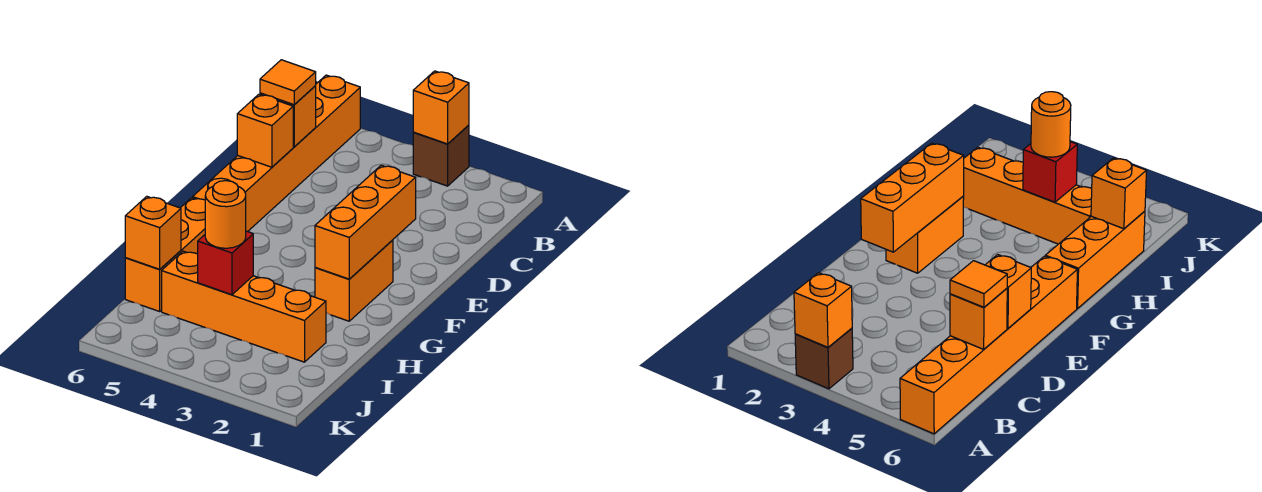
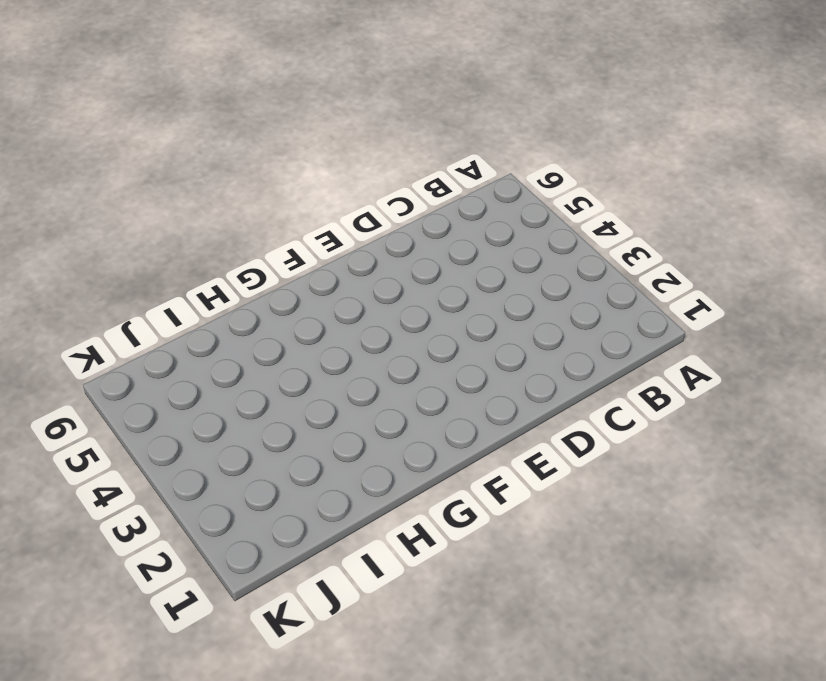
none -> brown brick A3 level 1
none -> orange brick A6:F6 level 1
none -> orange brick F2:G2 level 1

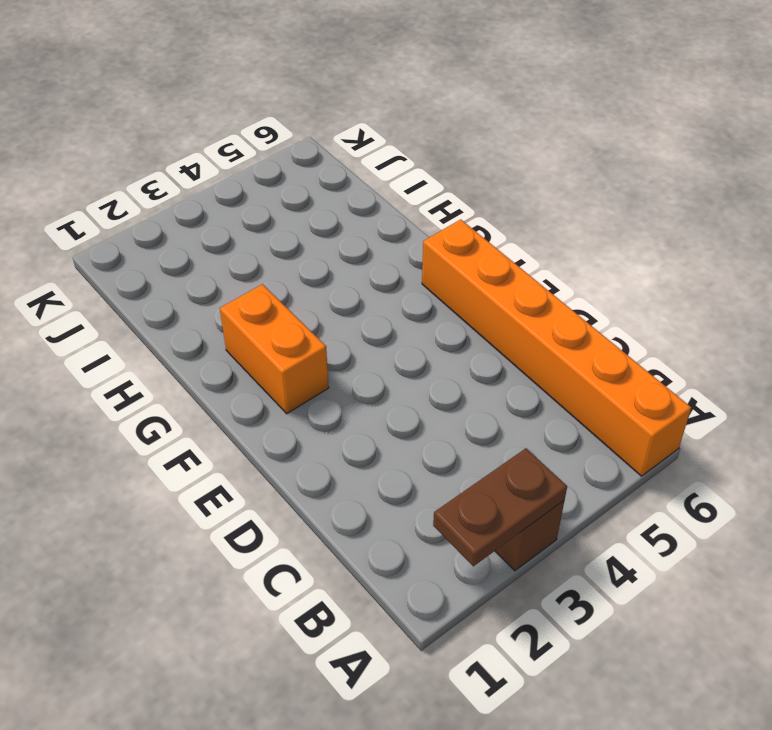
brown plate A2:A3 level 2 -> orange brick A3 level 2
none -> orange brick G6:I6 level 1
none -> orange brick I2:I5 level 1
none -> orange brick C6 level 2

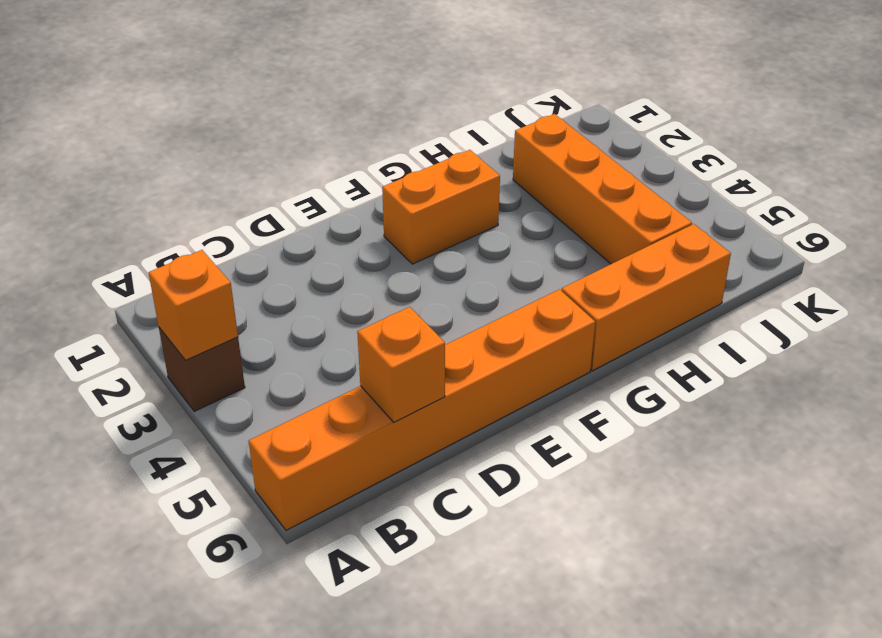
none -> orange brick D6 level 2
none -> orange brick E2:G2 level 2
none -> red brick I4 level 2

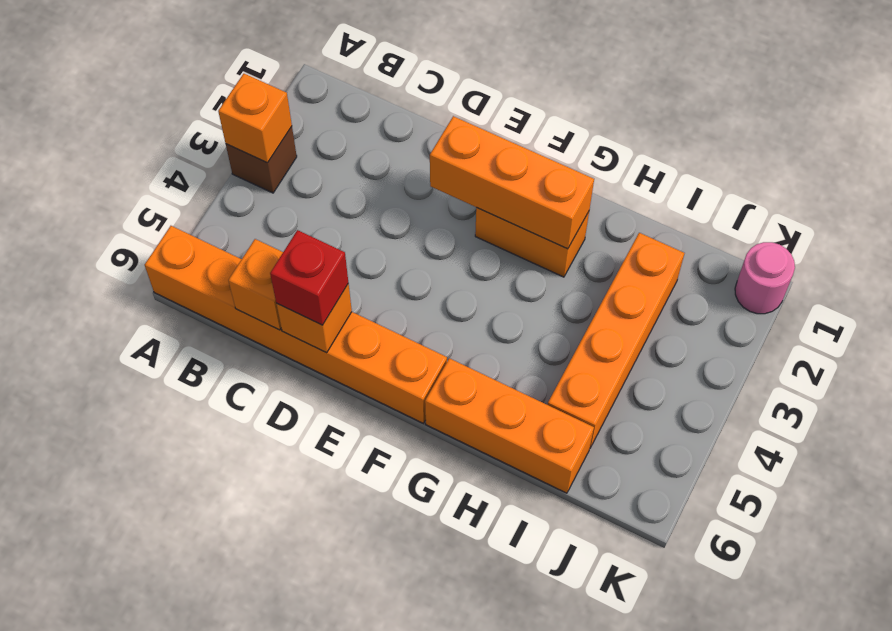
red brick D6 level 3 -> red brick I4 level 2
pink round brick K1 level 1 -> none
none -> orange brick I6 level 2
none -> orange tile C6 level 3
none -> orange round brick I4 level 3

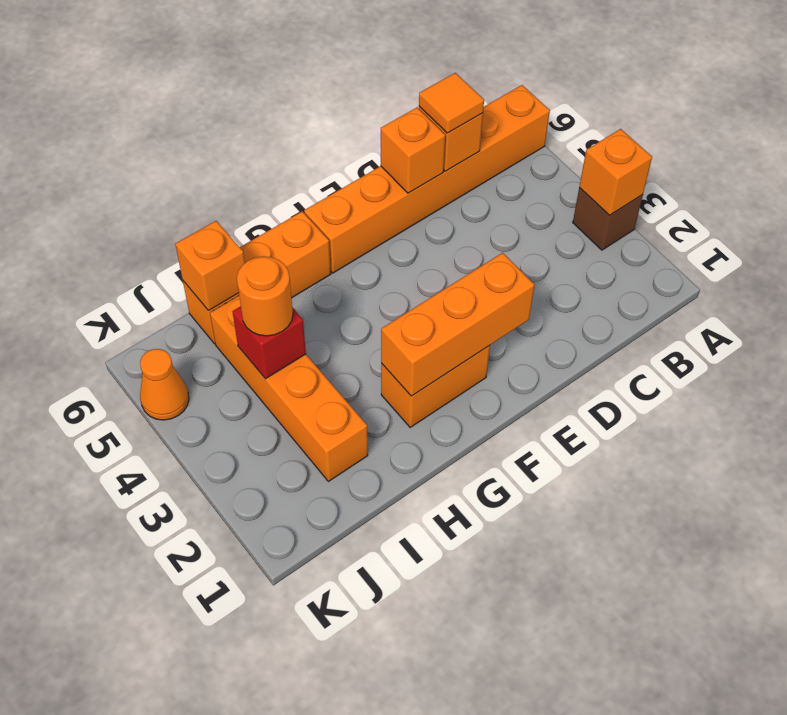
orange cone K5 level 1 -> none

